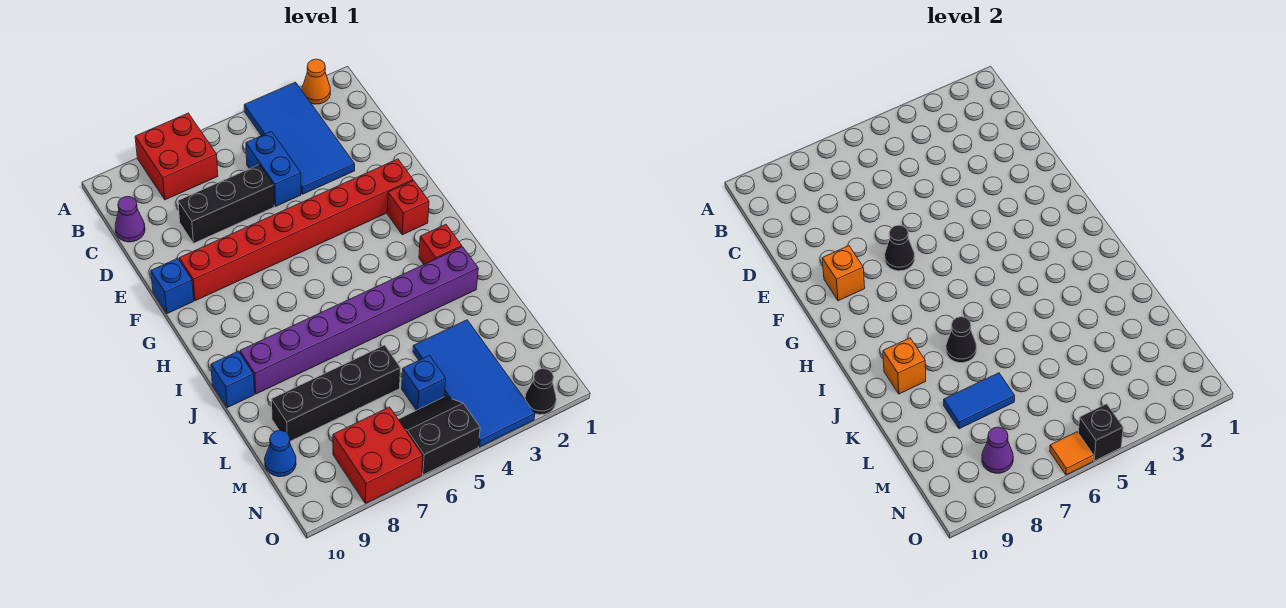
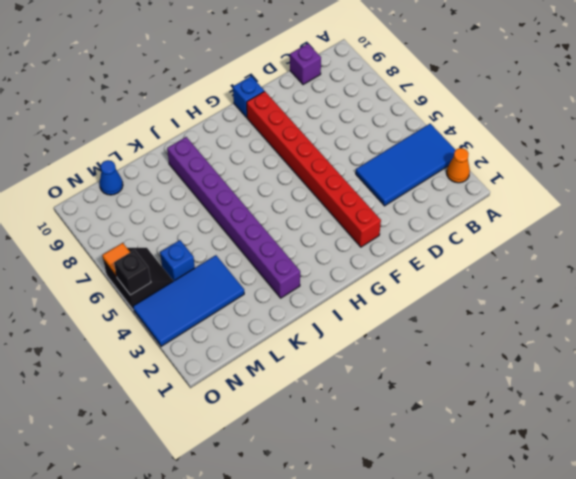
purple brick C10 level 1 -> purple cone C10 level 1
none -> red brick A7:B8 level 1
none -> blue brick C5:D5 level 1
none -> black brick D6:D8 level 1

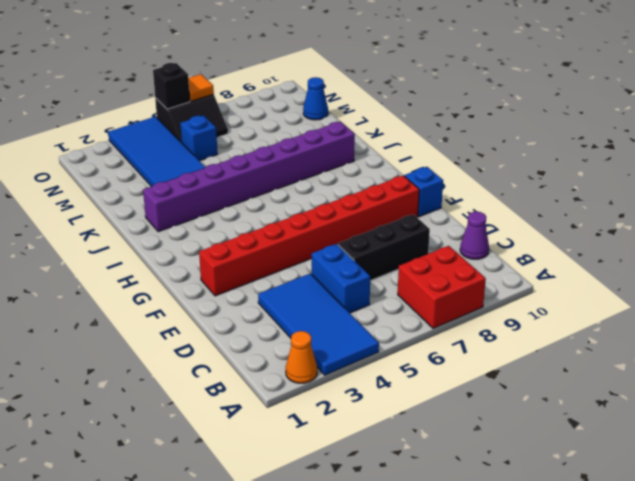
none -> red brick G2 level 1
none -> red brick I2 level 1
none -> blue brick J10 level 1

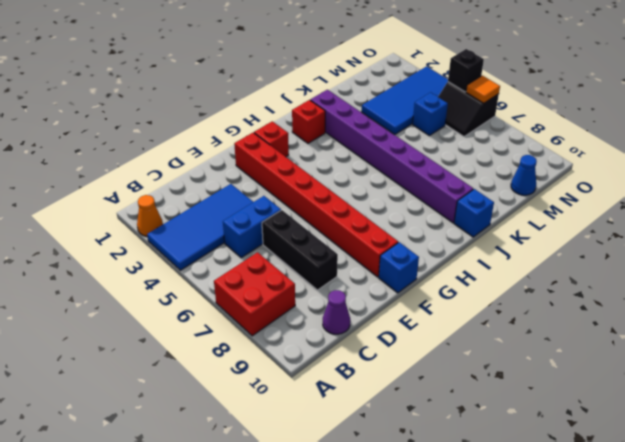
none -> black brick L6:L9 level 1
none -> red brick N7:O8 level 1
none -> black cone O2 level 1

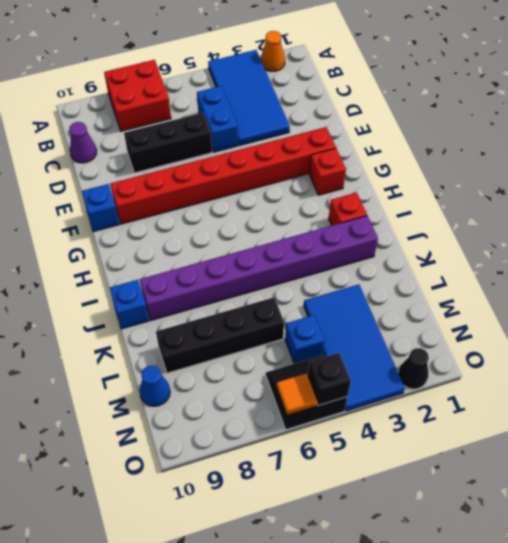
none -> red brick N7:O8 level 1
none -> black cone F7 level 2
none -> orange brick F9 level 2

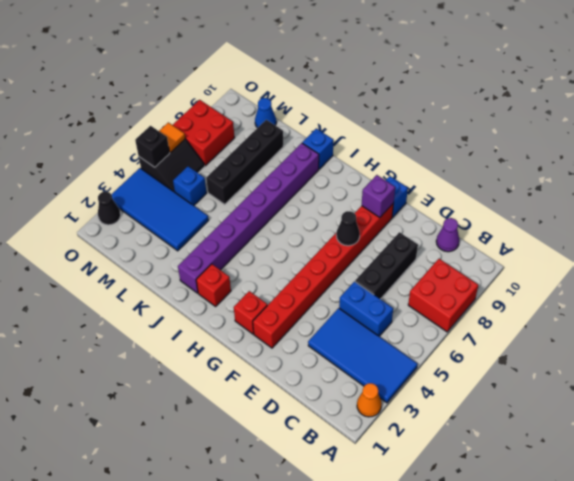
purple brick F9 level 2 -> orange brick F9 level 2
none -> black cone J7 level 2
none -> orange brick J9 level 2
none -> blue tile L7:L8 level 2

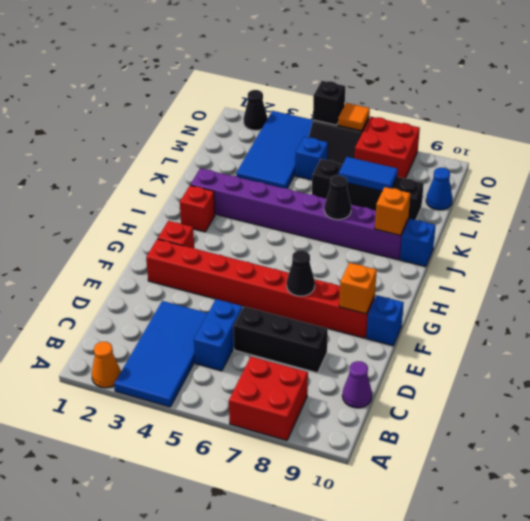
none -> purple cone N8 level 2

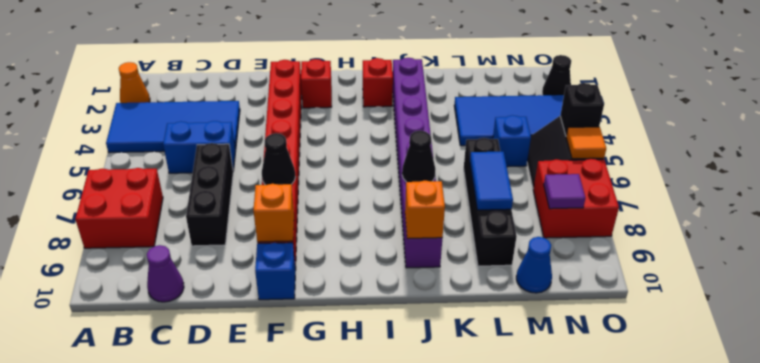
purple tile N8 level 2 -> purple cone N8 level 2
none -> blue brick J10 level 1

